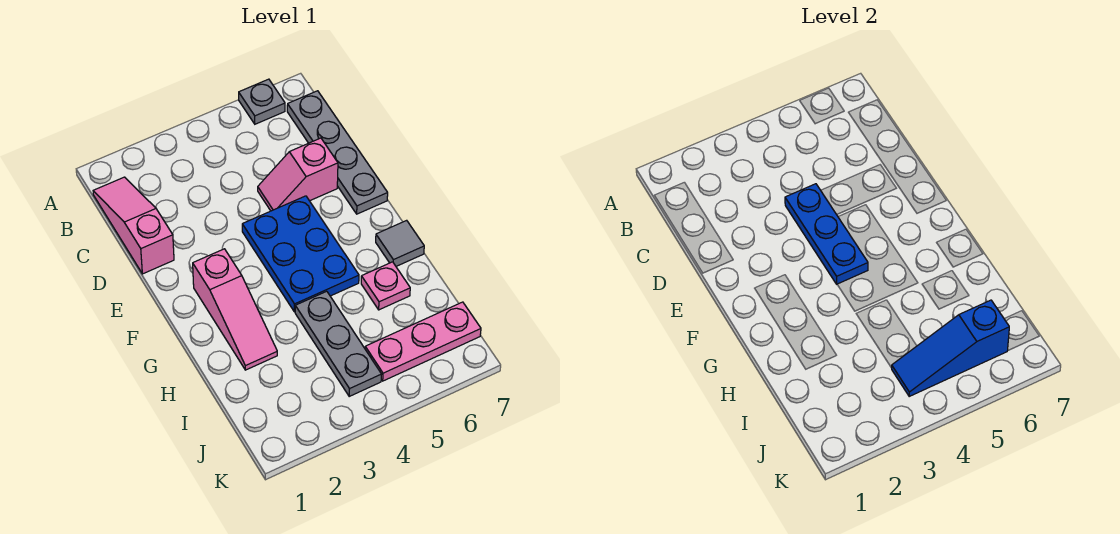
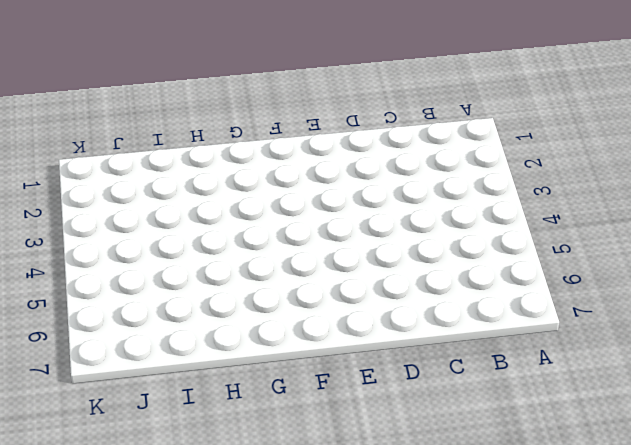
none -> grey plate A6 level 1
none -> pink slope B1:D1 level 1 top D
none -> grey plate B7:E7 level 1

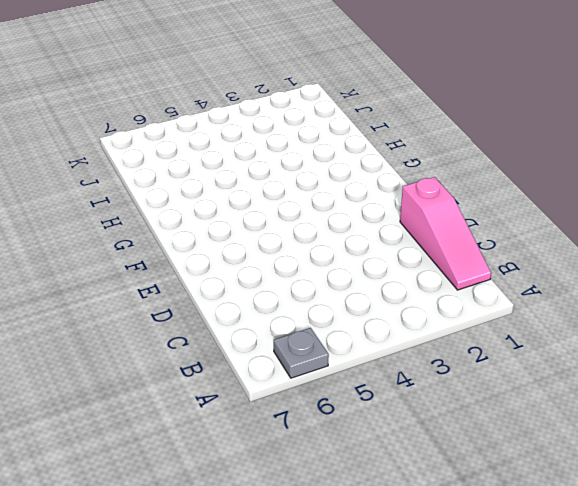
none -> grey plate B7:E7 level 1
none -> pink slope D5:D6 level 1 top 6
none -> blue plate E4:G5 level 1

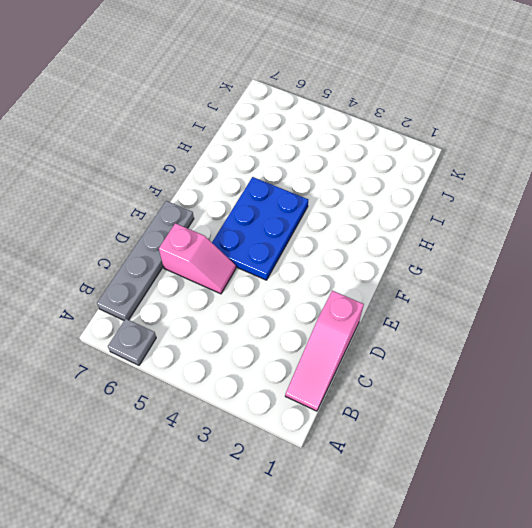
none -> pink slope F2:H2 level 1 top F
none -> grey tile G7 level 1
none -> grey plate H4:J4 level 1

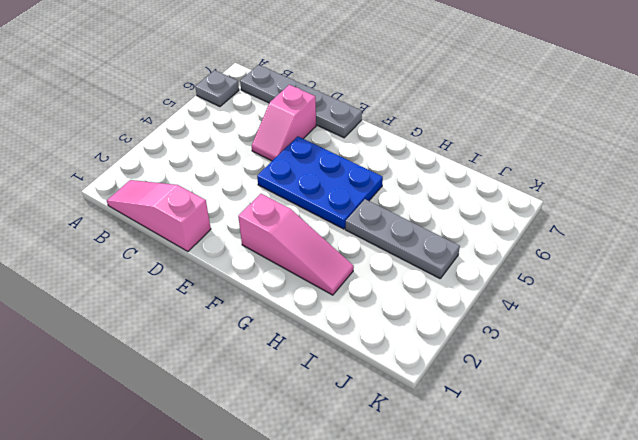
none -> grey tile G7 level 1
none -> pink plate H6 level 1
none -> pink plate J5:J7 level 1

